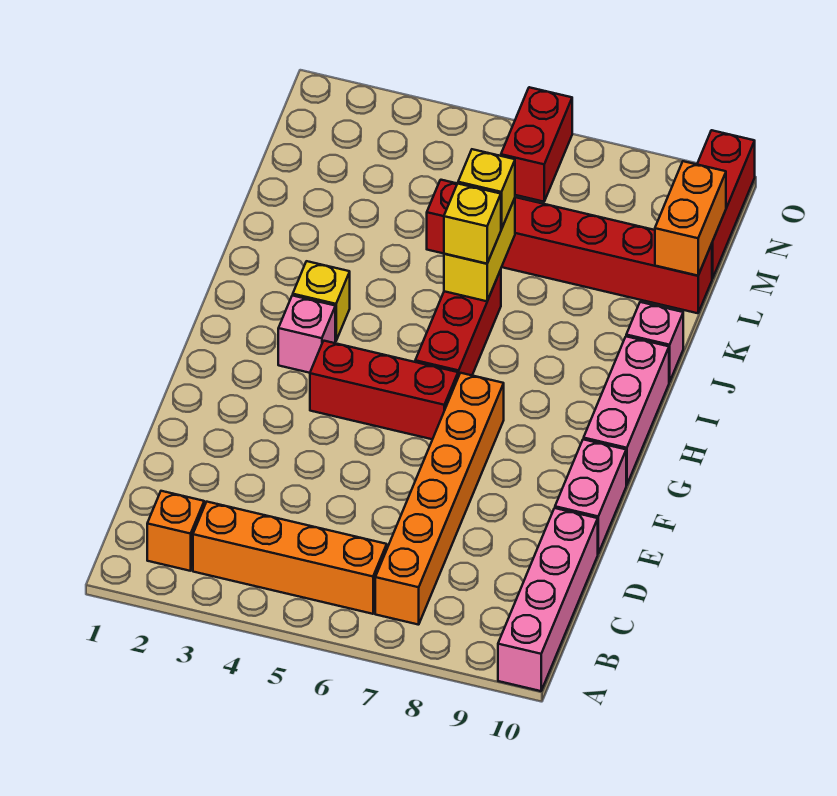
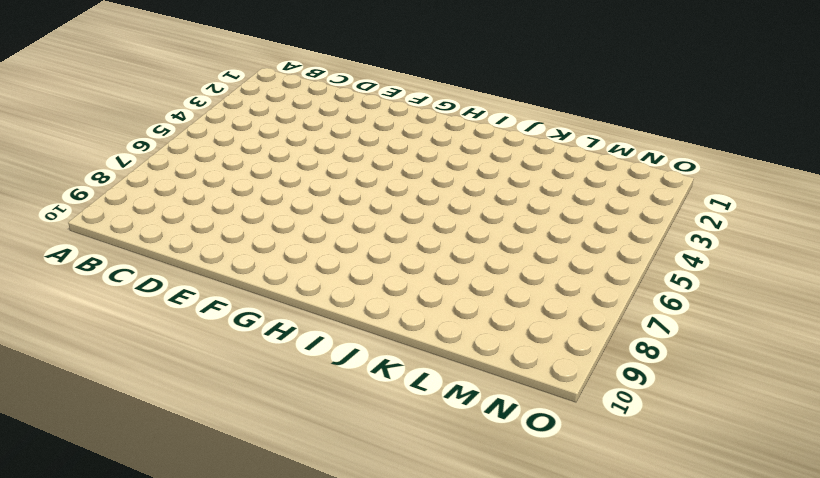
none -> pink brick A10:D10 level 1
none -> orange brick B2 level 1
none -> orange brick B3:B6 level 1

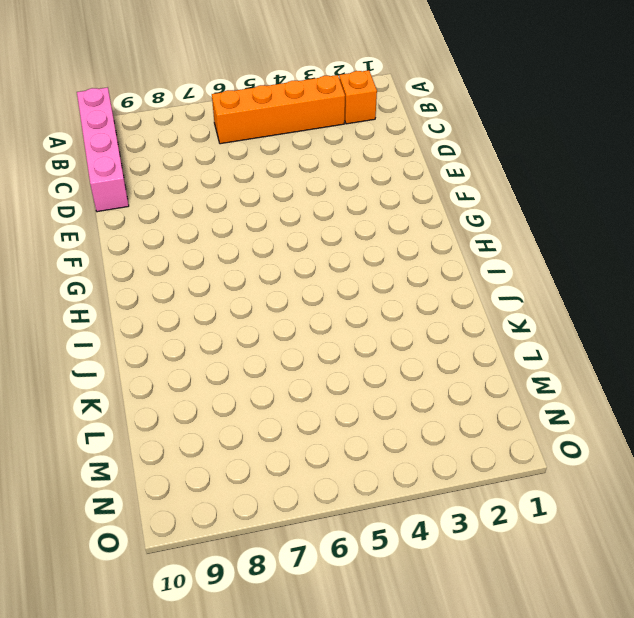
none -> orange brick B7:G7 level 1
none -> pink brick E10:F10 level 1
none -> red brick G4:G6 level 1

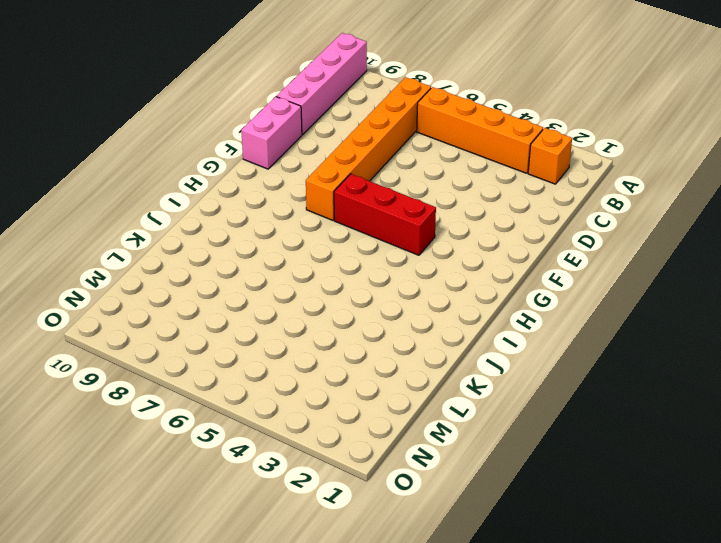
none -> pink brick G10:I10 level 1
none -> pink brick H3 level 1
none -> red brick H6:J6 level 1

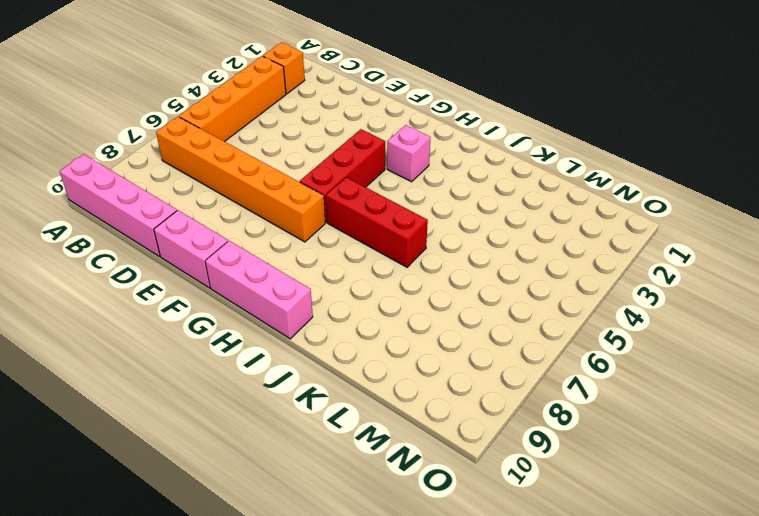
none -> yellow brick I3 level 1
none -> pink brick J10 level 1
none -> red brick L5:L10 level 1

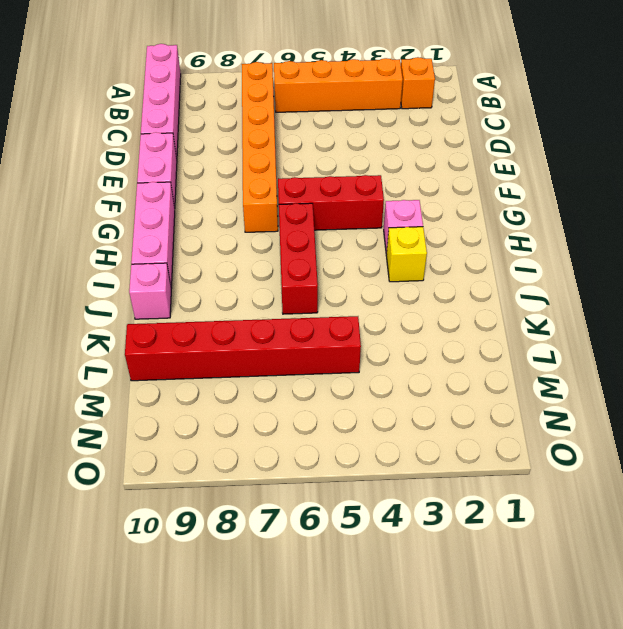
none -> red brick M10:O10 level 1
none -> red brick N6:O6 level 1
none -> yellow brick J6:K6 level 2

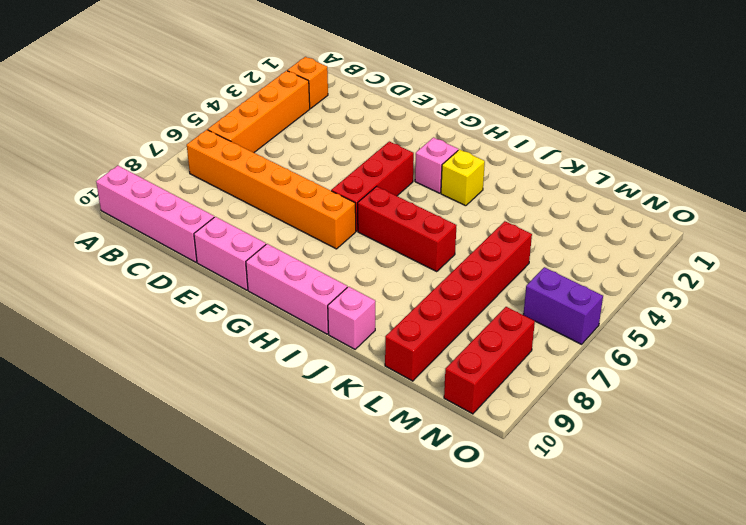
purple brick N6:O6 level 1 -> red brick N6:O6 level 1
red brick N8:N10 level 1 -> red brick M10:O10 level 1
none -> yellow brick J6:K6 level 2
none -> orange brick L10:M10 level 2
none -> yellow brick J6 level 3

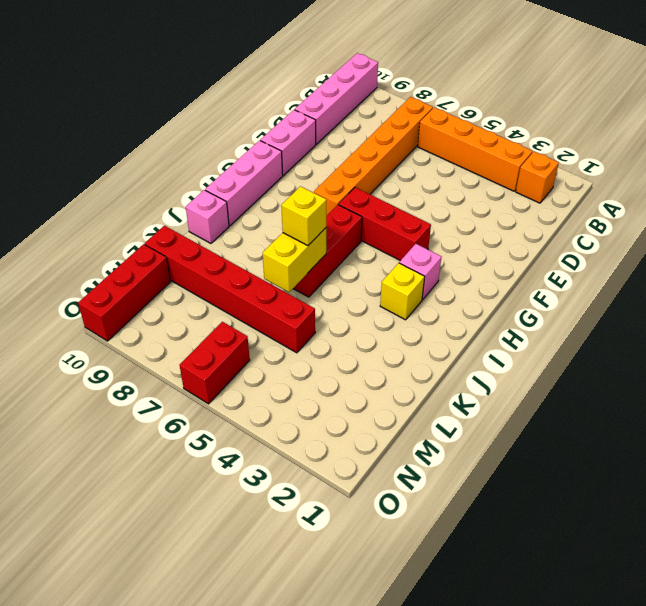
none -> orange brick L10:M10 level 2
none -> yellow brick K6 level 3

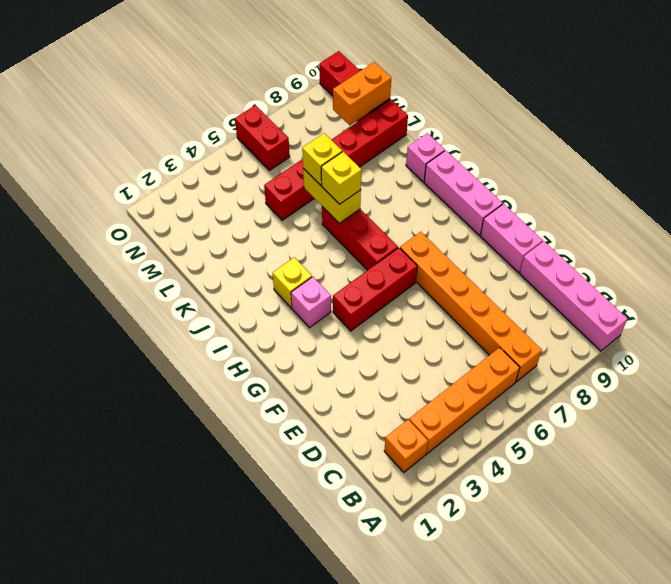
orange brick M9:M10 level 2 -> orange brick L10:M10 level 2

